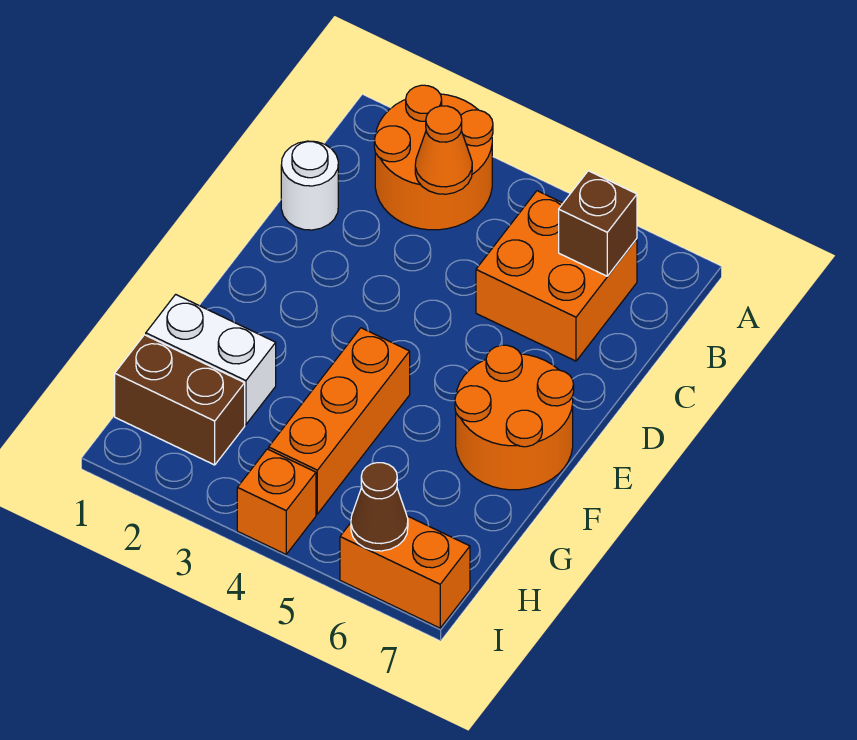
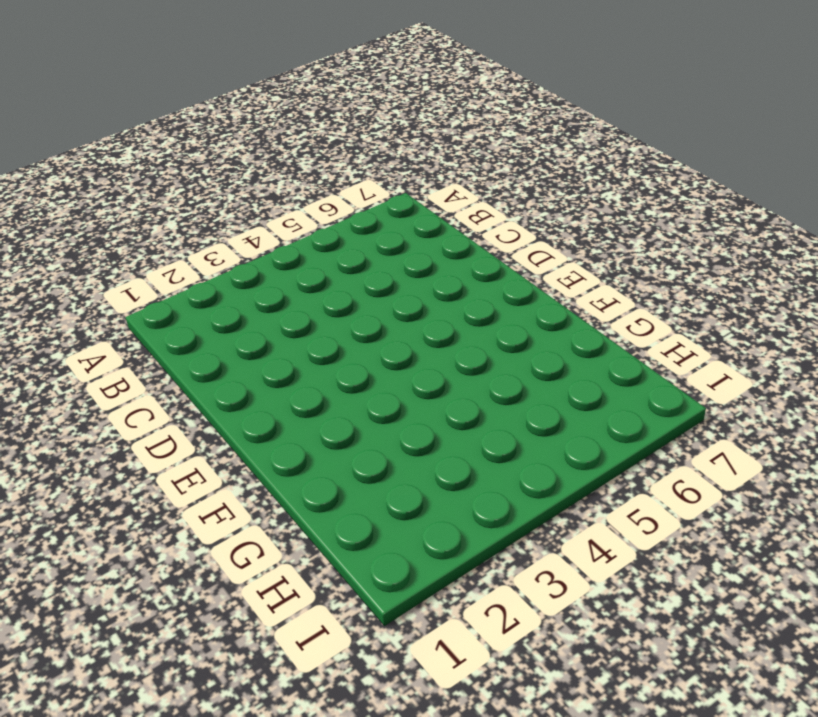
none -> orange round brick A2:B3 level 1
none -> orange brick B5:C6 level 1
none -> white round brick C1 level 1

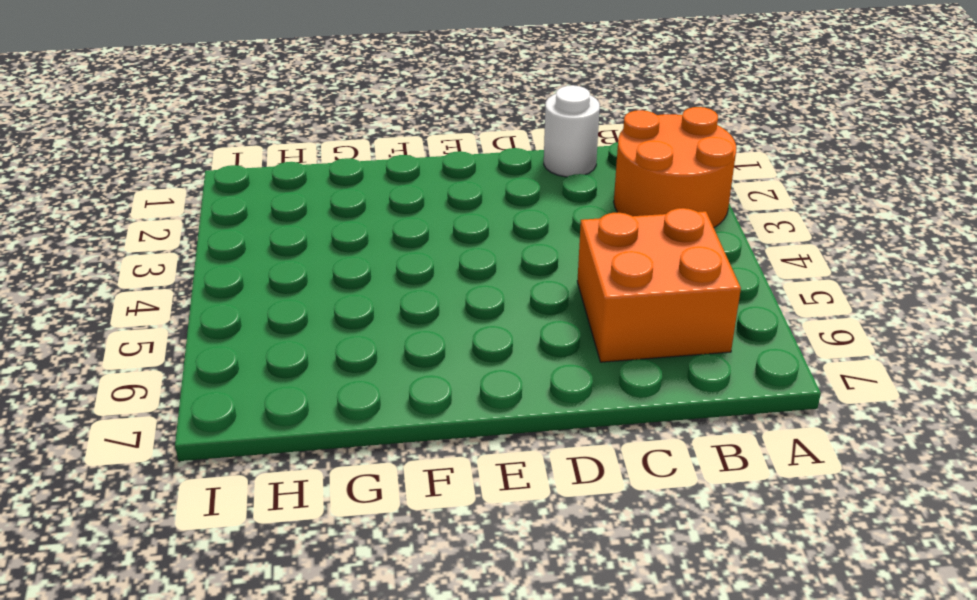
none -> orange round brick E6:F7 level 1
none -> orange brick F4:H4 level 1
none -> white brick G1:G2 level 1

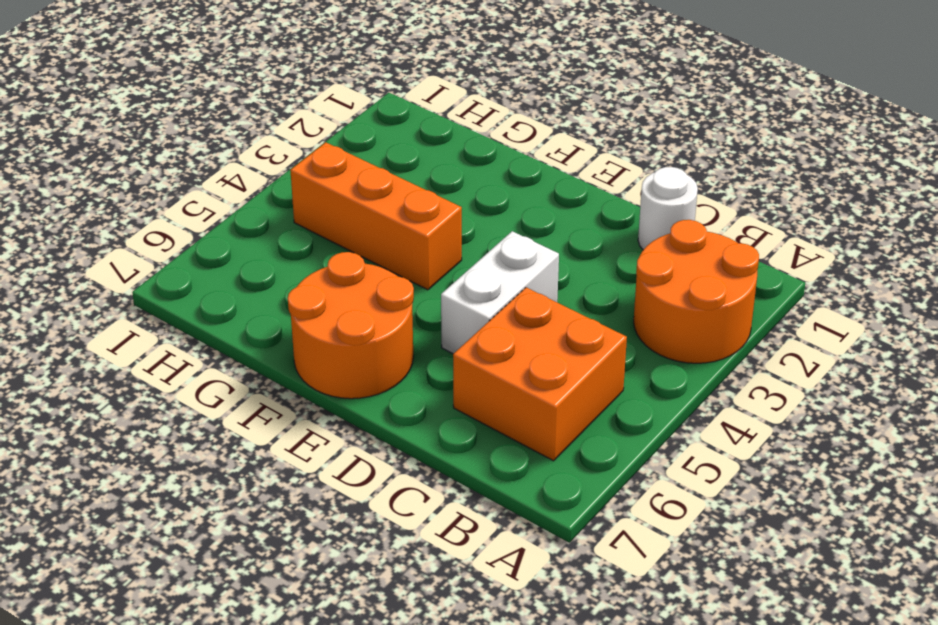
white brick D4:D5 level 1 -> white brick G1:G2 level 1
none -> brown brick H1:H2 level 1
none -> orange brick I4 level 1
none -> orange brick I6:I7 level 1

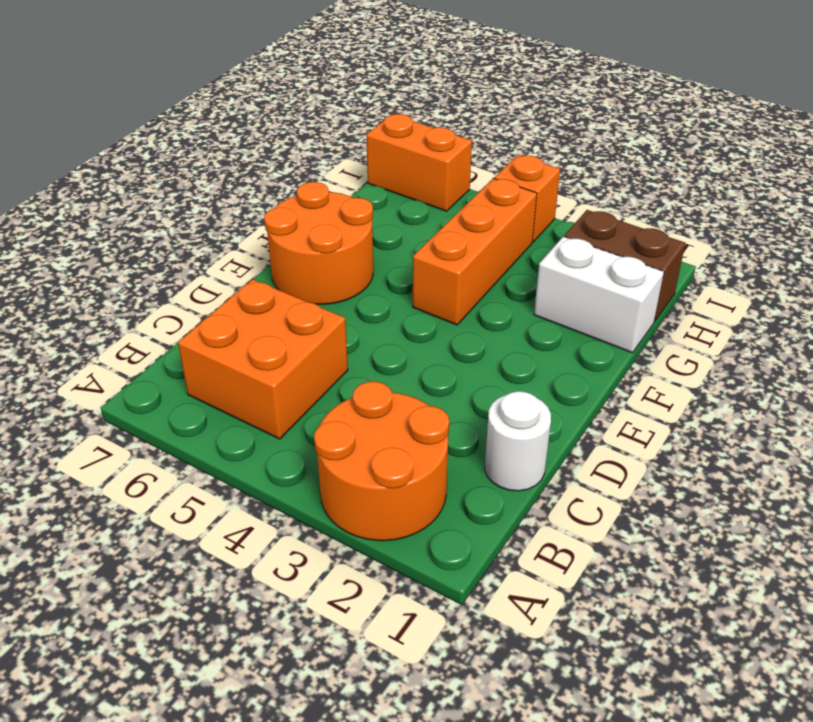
none -> orange cone B3 level 2
none -> brown brick B6 level 2
none -> brown cone I6 level 2

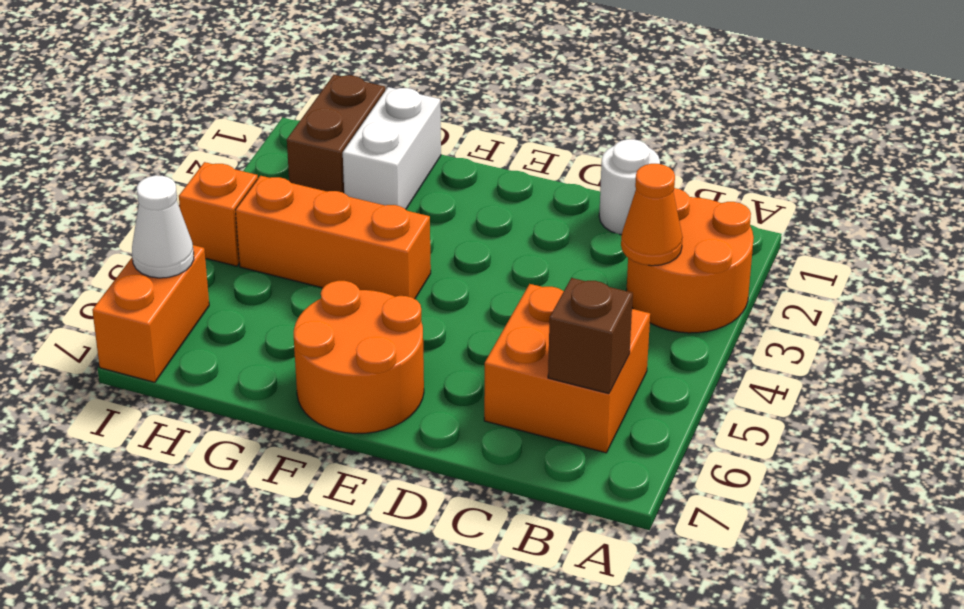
white cone I6 level 2 -> brown cone I6 level 2

